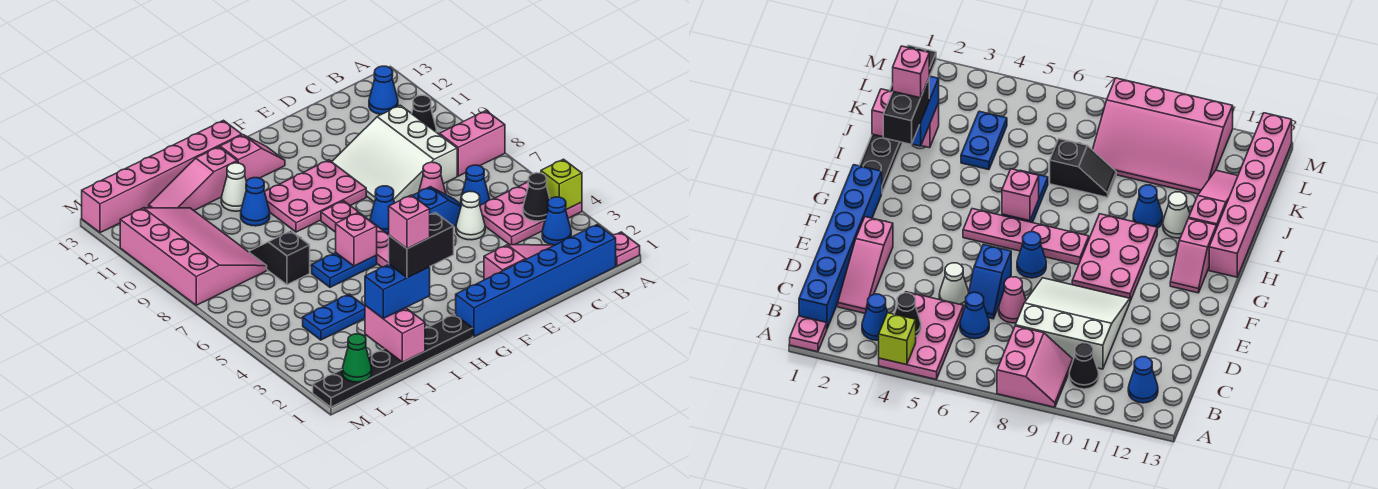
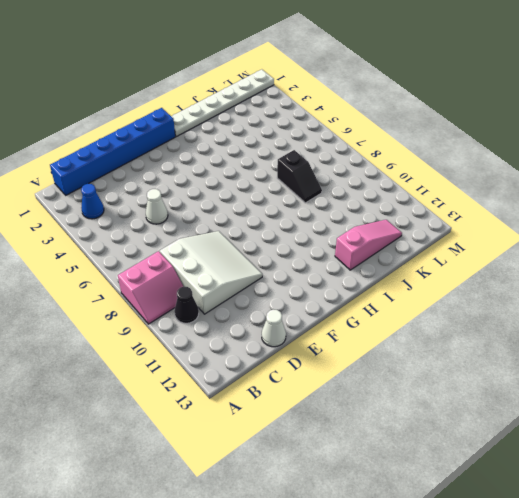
white cone D13 level 1 -> white cone I11 level 1
white plate H1:M1 level 1 -> black plate H1:M1 level 1
none -> pink plate A1 level 1
none -> pink plate A4:C5 level 1
none -> blue cone B12 level 1
none -> pink slope C2:E2 level 1 top E

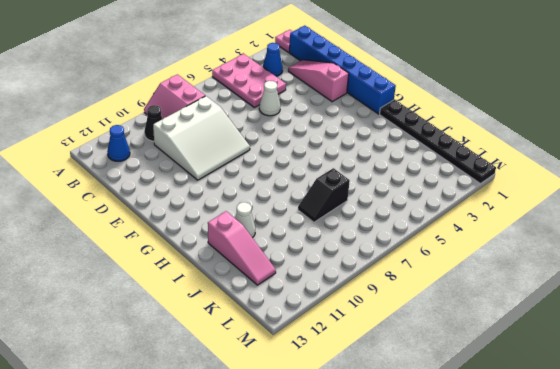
none -> blue cone C6 level 1
none -> blue slope D6:E6 level 1 top E
none -> pink cone D7 level 1
none -> blue cone F7 level 1

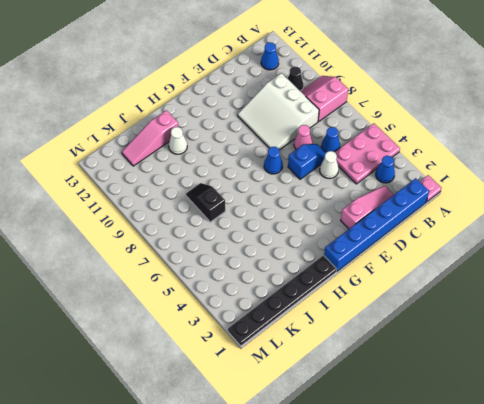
none -> pink plate F9:H10 level 1
none -> pink plate G5:G8 level 1
none -> pink slope G12:H12 level 1 top H
none -> blue plate H6:I6 level 1

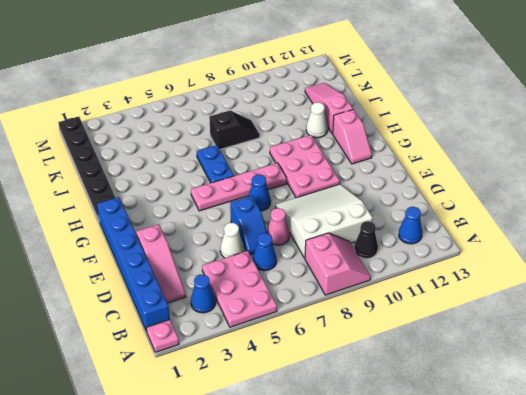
none -> pink brick H13:M13 level 1
none -> blue cone I10 level 1
none -> blue plate J4:K4 level 1
none -> pink slope K8:M11 level 1 top M

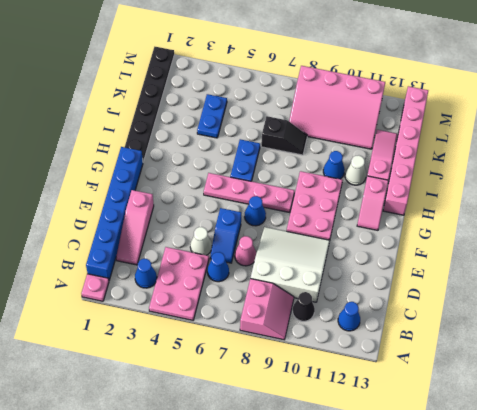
none -> lime brick A4 level 2
none -> black cone B4 level 2
none -> pink brick H6 level 2
none -> pink brick J1:J2 level 2

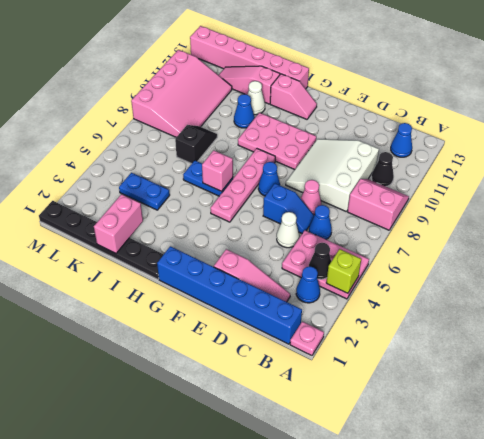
none -> green cone L1 level 2
none -> blue brick I2:J2 level 3
none -> black brick H2:I2 level 4
none -> pink brick I2 level 5

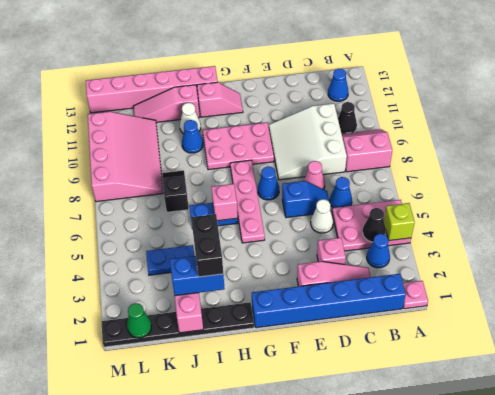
pink brick D3 level 1 -> pink brick I2 level 5
black brick I2:I3 level 4 -> black brick H2:I2 level 4

